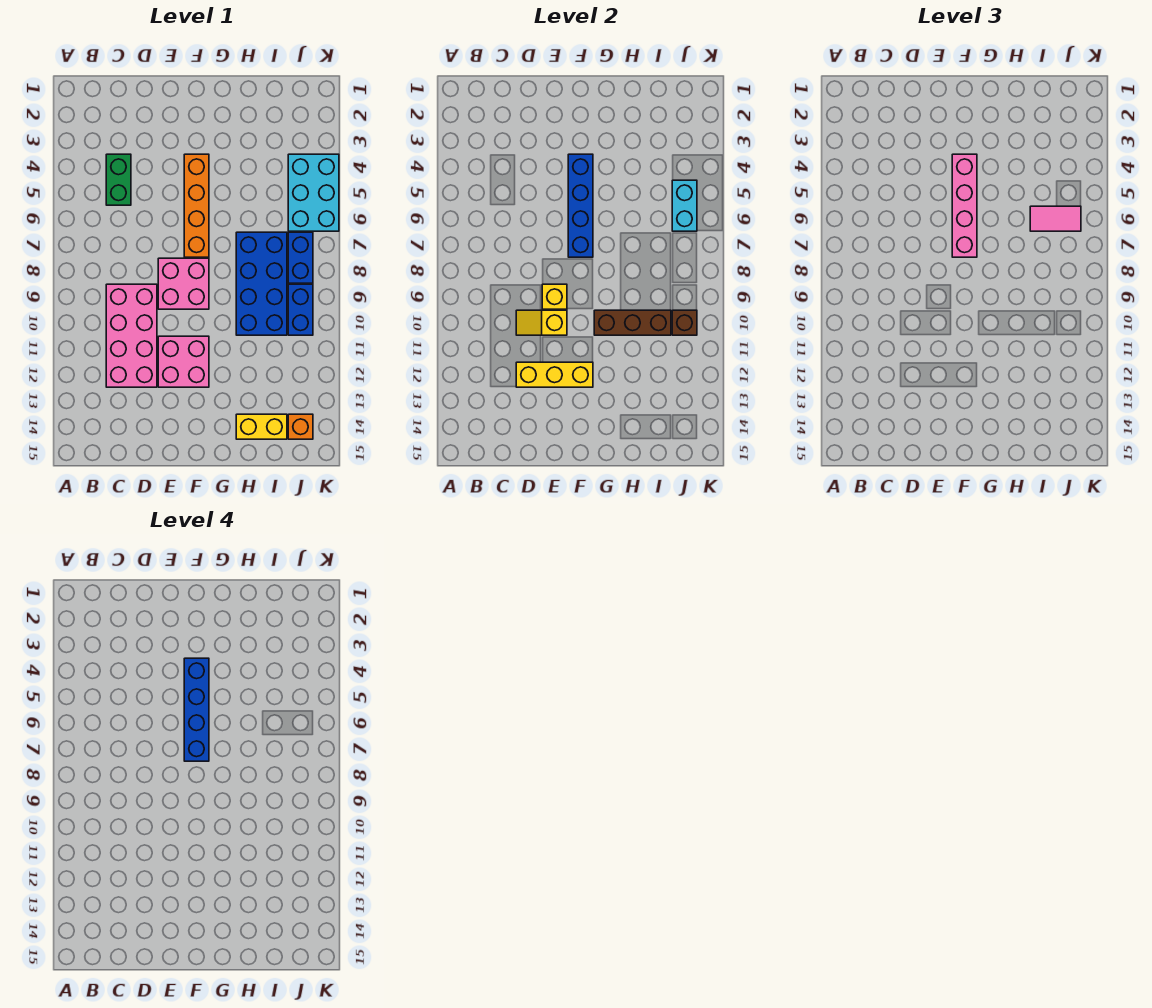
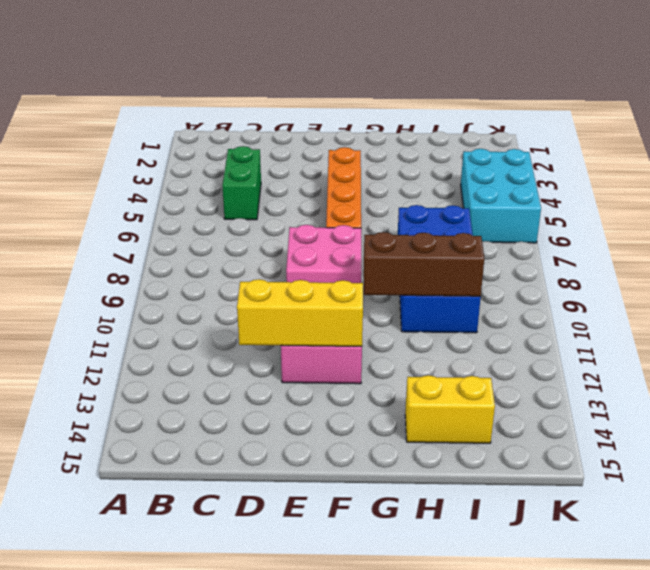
none -> pink brick C9:D12 level 1
none -> blue brick J7:J8 level 1
none -> blue brick J9:J10 level 1

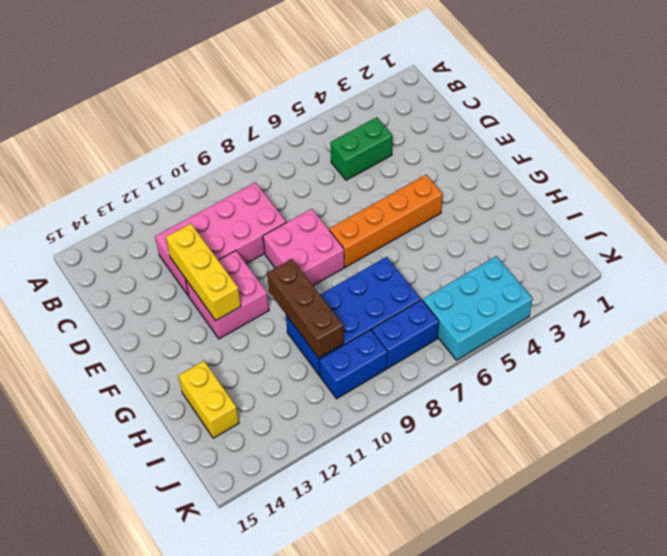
none -> orange brick J14 level 1
none -> yellow slope D10:E10 level 2 top E
none -> yellow brick E9 level 2

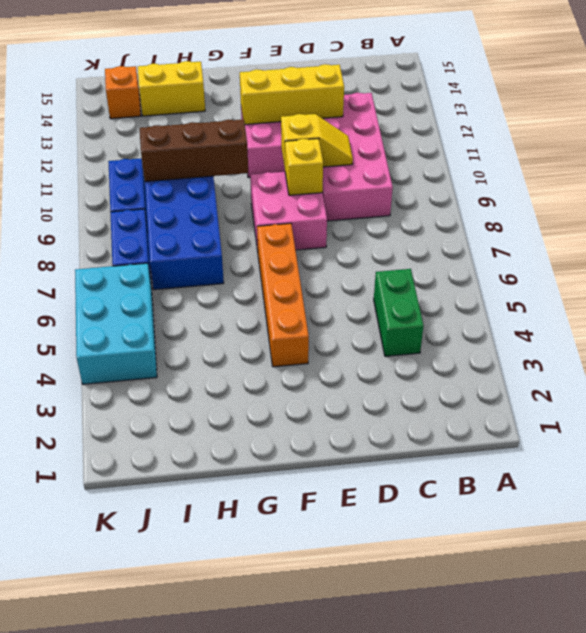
none -> blue brick F4:F7 level 2
none -> cyan brick J5:J6 level 2
none -> brown brick J10 level 2

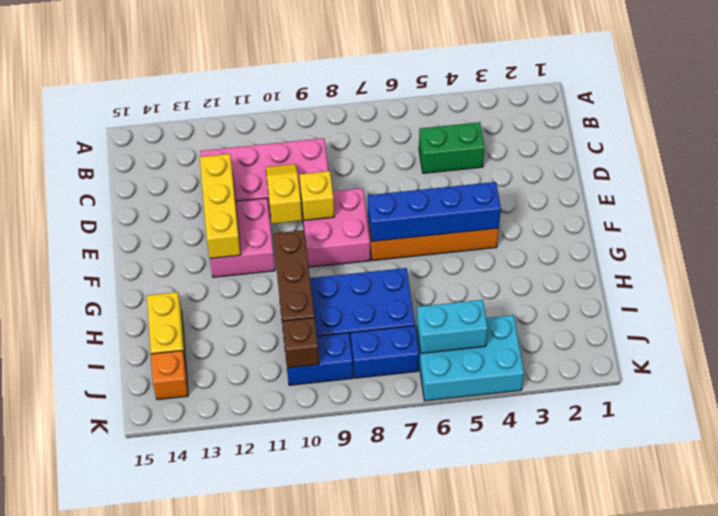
none -> pink brick F4:F7 level 3
none -> pink tile I6:J6 level 3
none -> blue brick F4:F7 level 4

